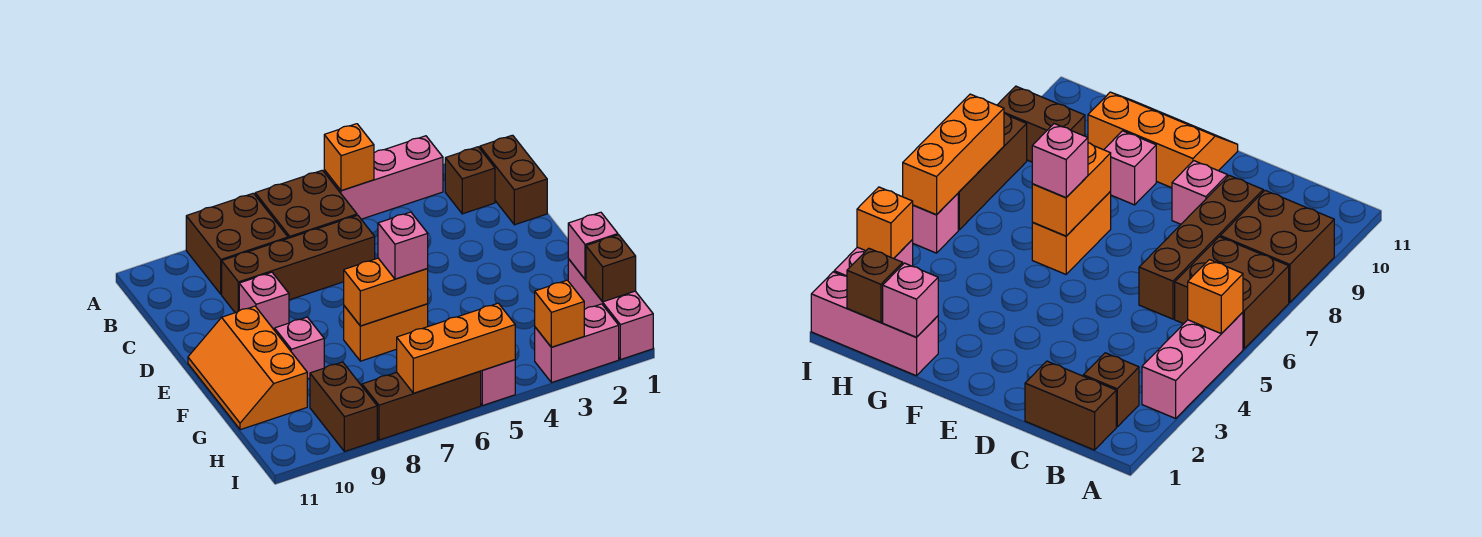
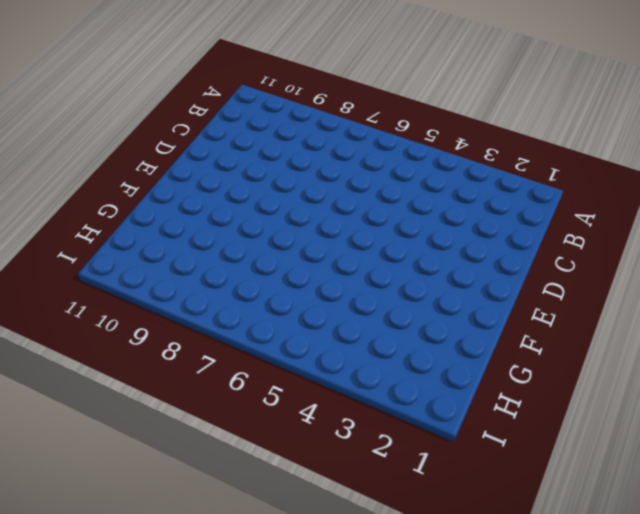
none -> pink brick A3:A5 level 1
none -> brown brick A6:B7 level 1
none -> brown brick A8:B9 level 1

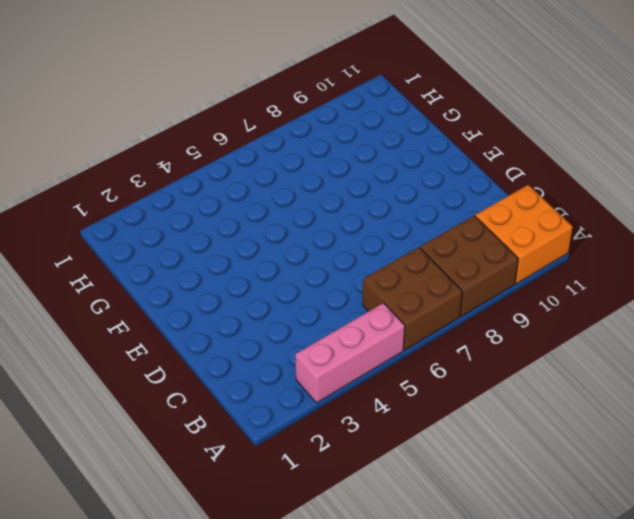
orange brick A10:B11 level 1 -> none
none -> brown brick B1:C1 level 1
none -> brown brick B2 level 1
none -> brown brick C6:C9 level 1

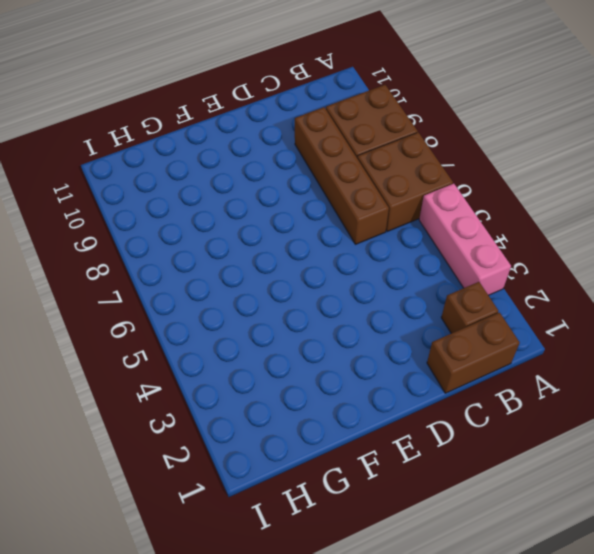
none -> pink brick D9 level 1
none -> orange slope E10:G11 level 1 top 10
none -> orange brick F6:F7 level 1

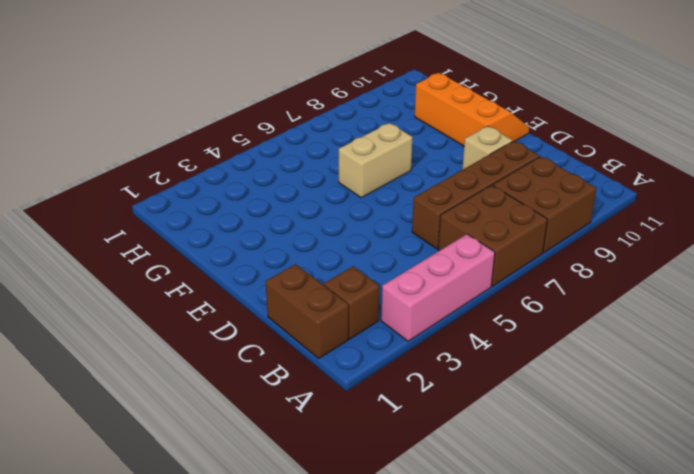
tan brick D9 level 1 -> pink brick D9 level 1
tan brick F6:F7 level 1 -> orange brick F6:F7 level 1
none -> pink brick F9 level 1
none -> pink brick G1:I1 level 1
none -> brown brick H9:I9 level 1

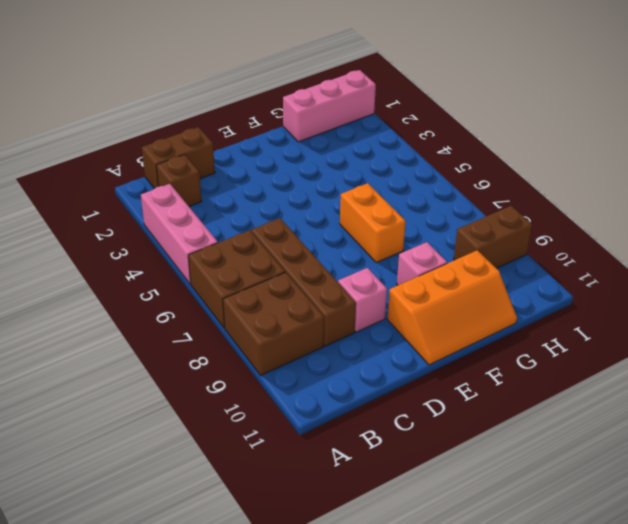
none -> pink brick I2:I3 level 1
none -> pink brick I5 level 1
none -> brown brick I6:I8 level 1

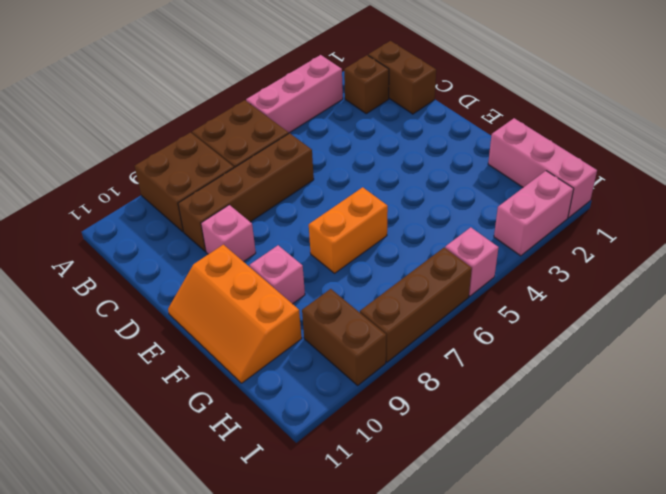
none -> orange brick A5 level 2
none -> orange brick F6:F7 level 2
none -> pink brick G1 level 2

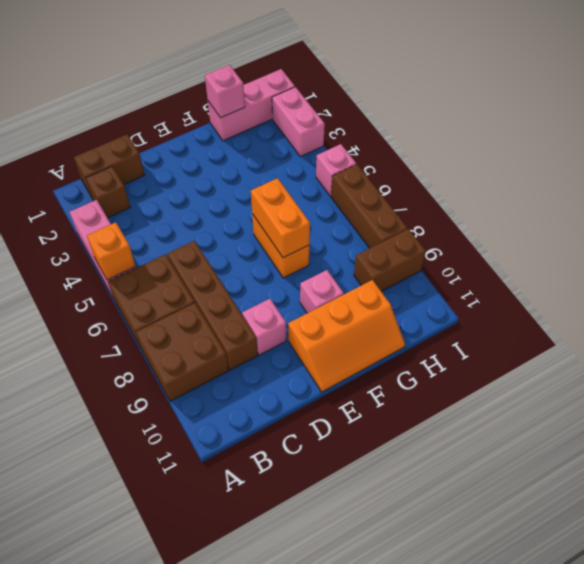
none -> brown brick H1 level 2
none -> orange brick I3 level 2
none -> orange brick I5:I7 level 2

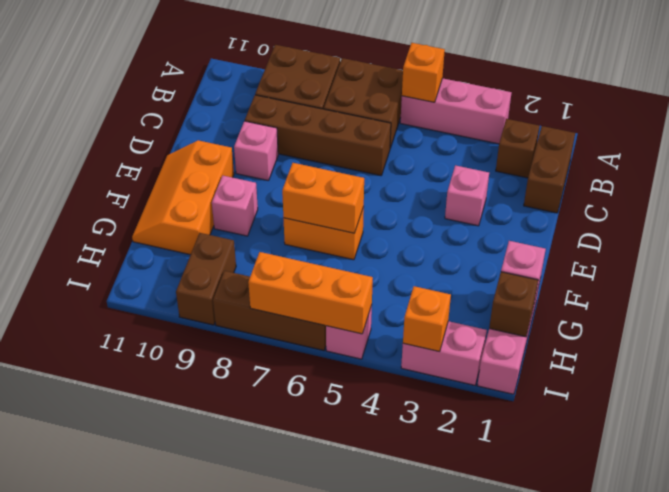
pink brick D3 level 1 -> pink brick F6 level 3

